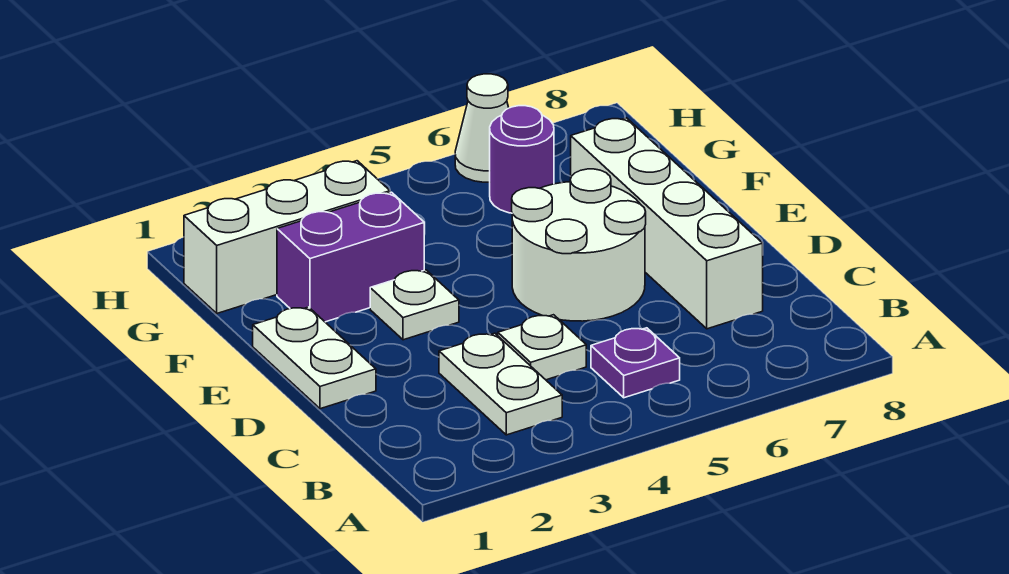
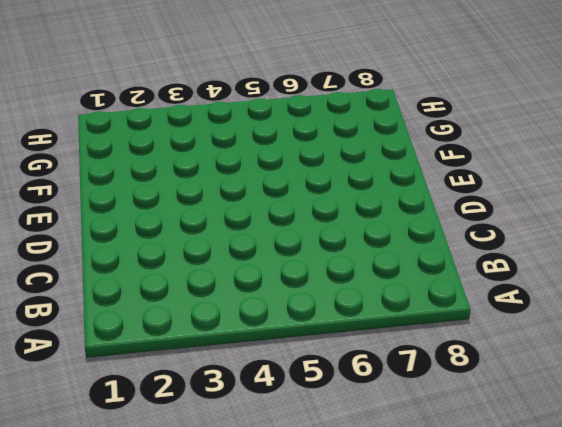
none -> white plate B3:C3 level 1
none -> purple plate B5 level 1

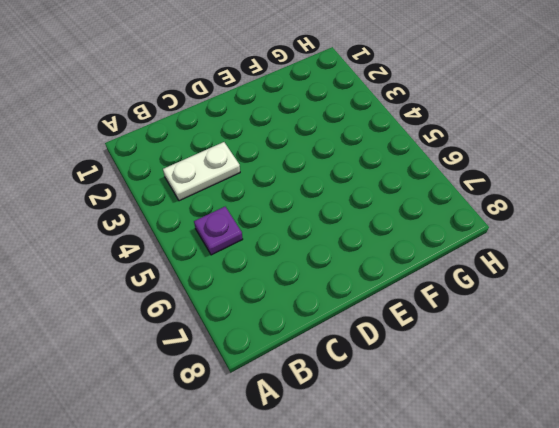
none -> white plate C4 level 1
none -> white brick C7:F7 level 1

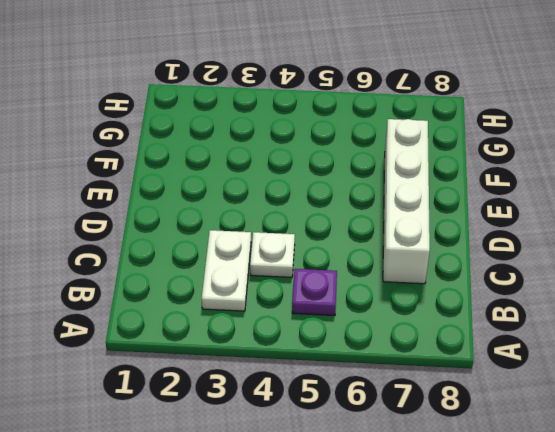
none -> white plate D1:E1 level 1
none -> white round brick D5:E6 level 1

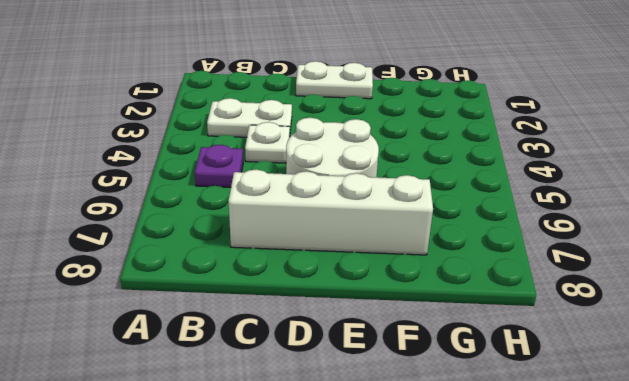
none -> white plate E3 level 1
none -> purple brick F2:F3 level 1

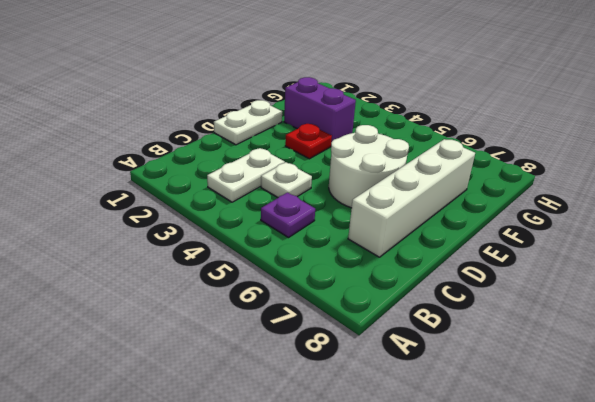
red plate E3 level 1 -> white plate E3 level 1
none -> white brick G1:G3 level 1
none -> purple round brick G6 level 1

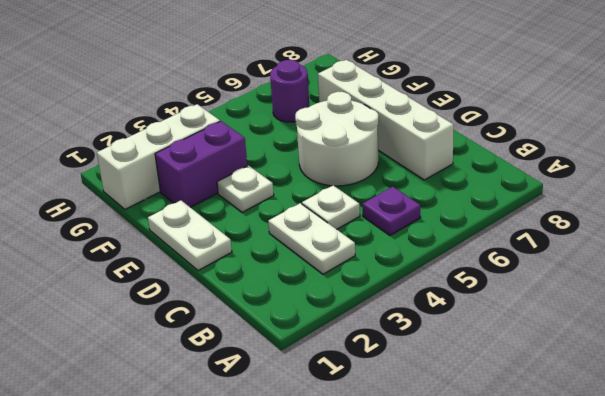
none -> white cone H6 level 1

